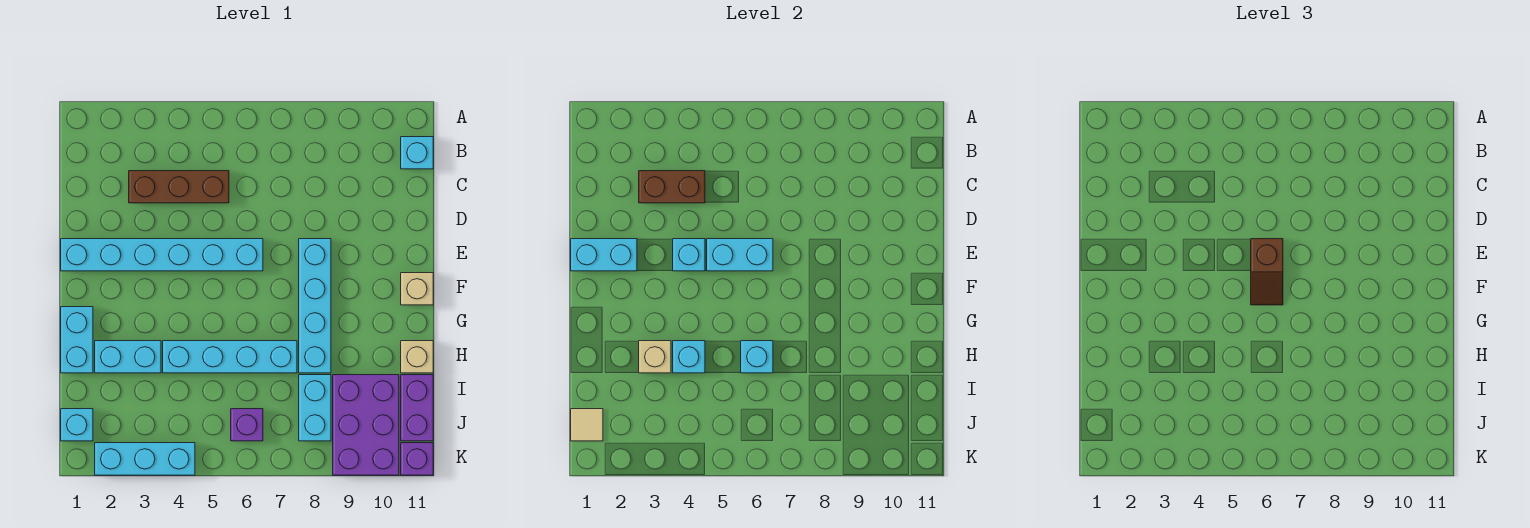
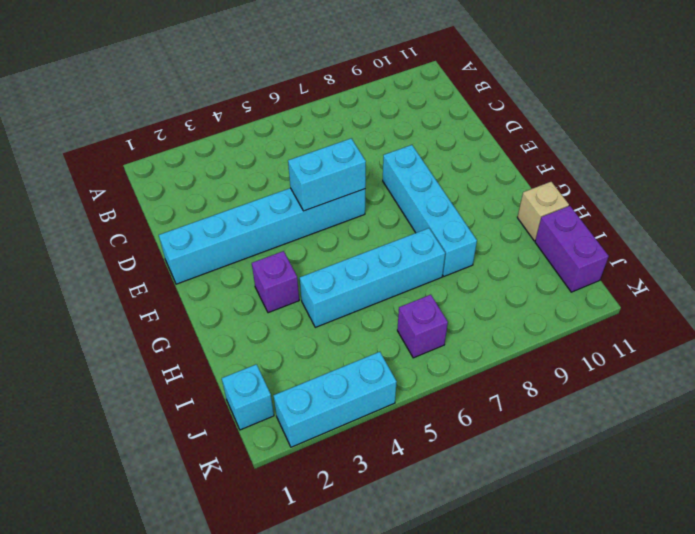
purple brick G3 level 1 -> purple brick K11 level 1
none -> cyan brick B11 level 1
none -> brown brick C3:C5 level 1
none -> tan brick F11 level 1

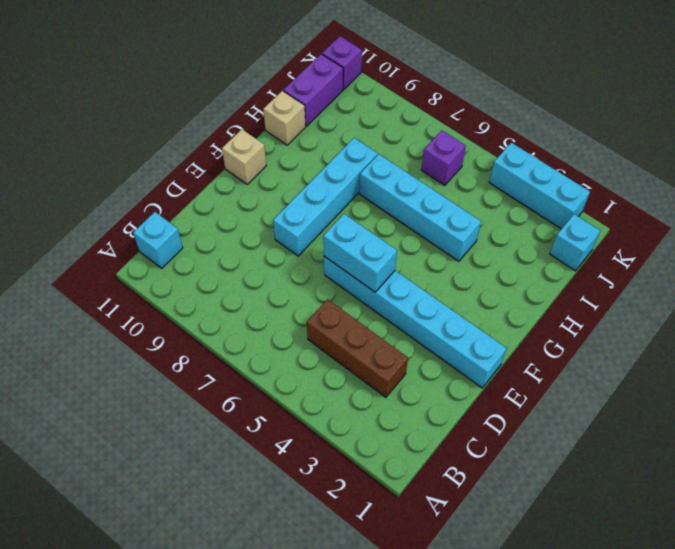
none -> cyan brick G1:H1 level 1
none -> cyan brick H2:H3 level 1
none -> cyan brick I8:J8 level 1

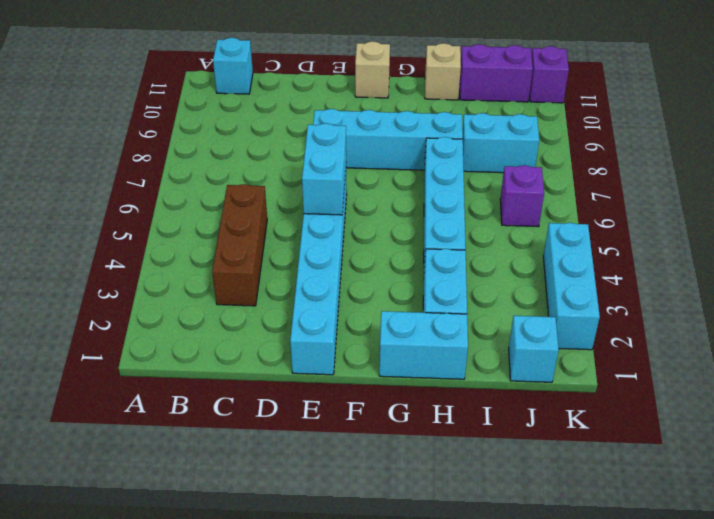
none -> purple brick I9:K10 level 1
none -> brown brick C3:C4 level 2
none -> cyan brick E1:E2 level 2

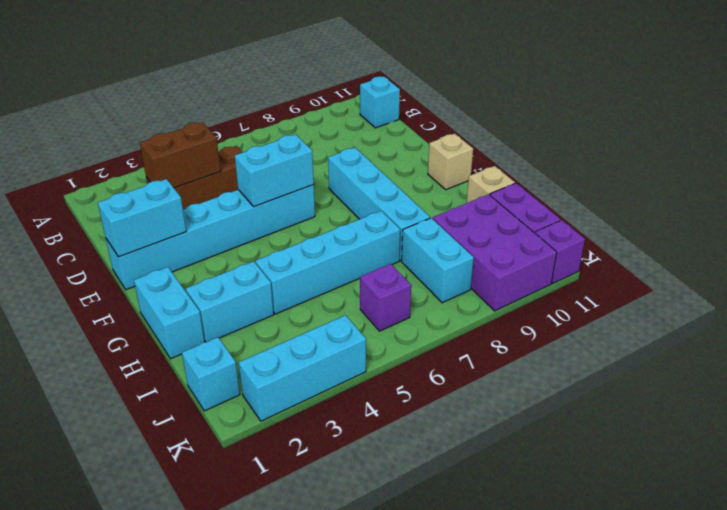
none -> cyan brick E4 level 2
none -> tan brick H3 level 2
none -> cyan brick H4 level 2

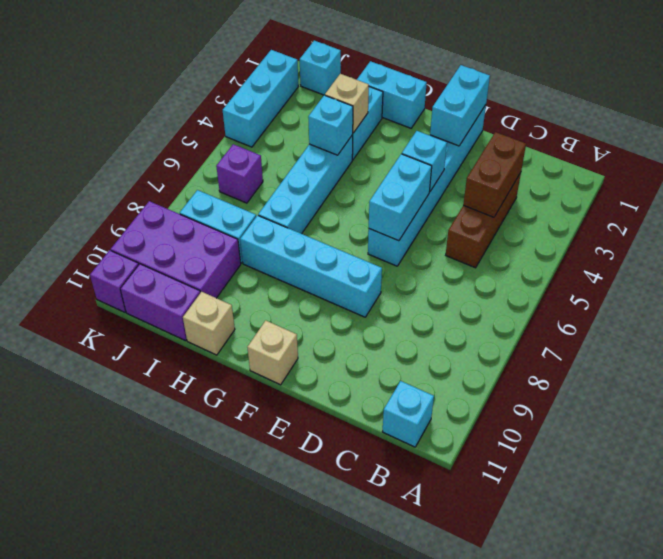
none -> cyan brick H6 level 2
none -> tan tile J1 level 2
none -> brown slope E6:F6 level 3 top E

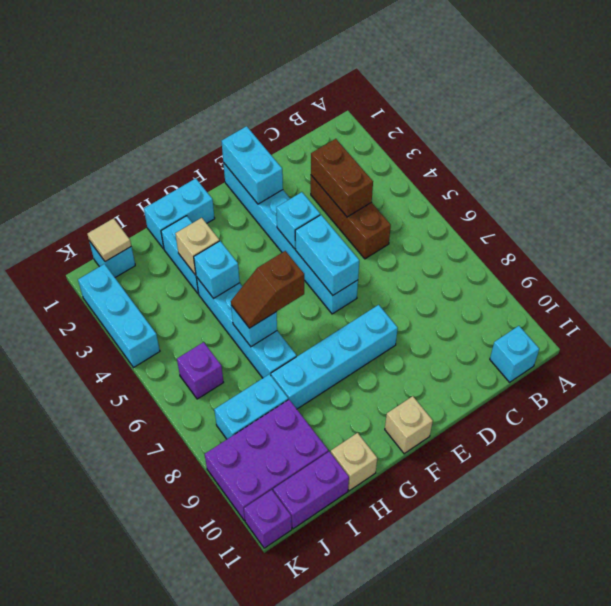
brown slope G6:H6 level 3 top G -> brown slope E6:F6 level 3 top E

